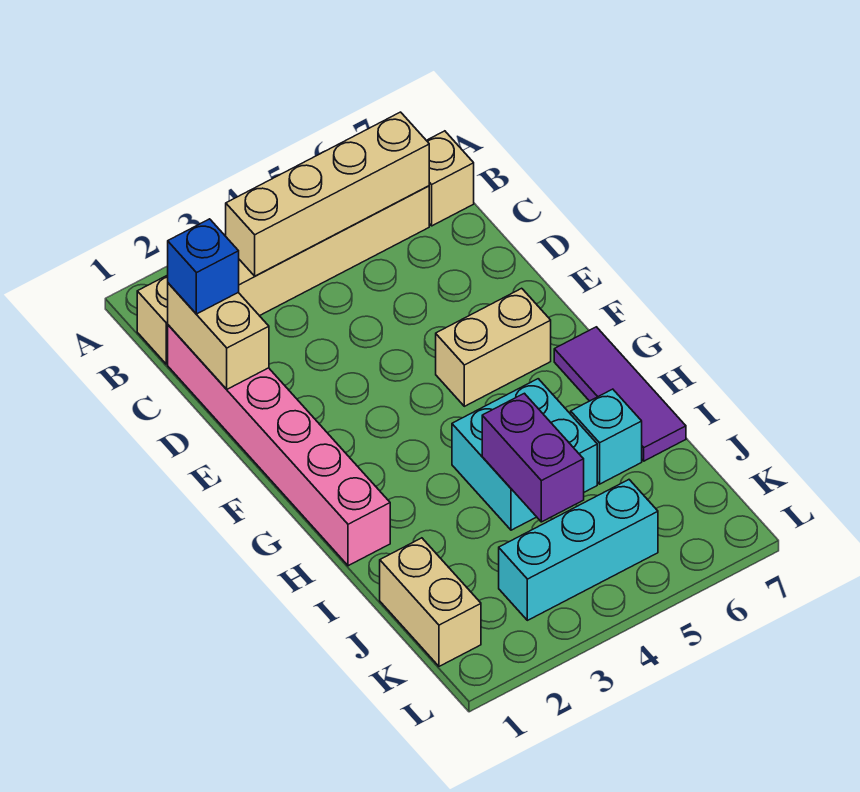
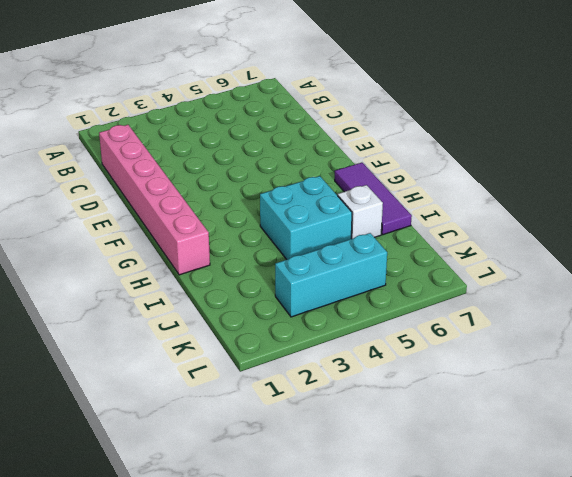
white brick I6 level 1 -> cyan brick I6 level 1
none -> tan brick B1:B6 level 1
none -> tan brick B7 level 1
none -> tan brick F5:F6 level 1

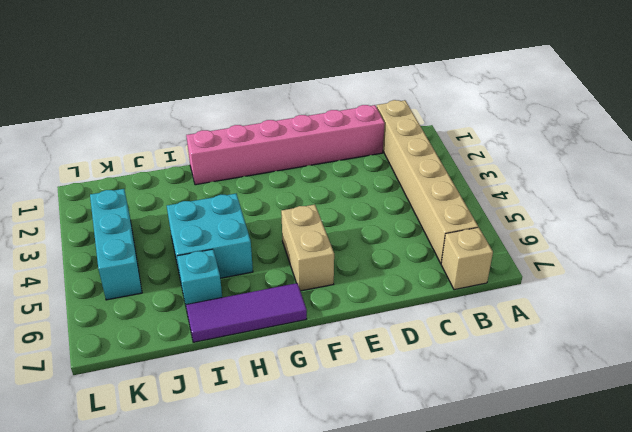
none -> tan brick J1:K1 level 1
none -> tan brick B3:B6 level 2
none -> tan brick C1:D1 level 2

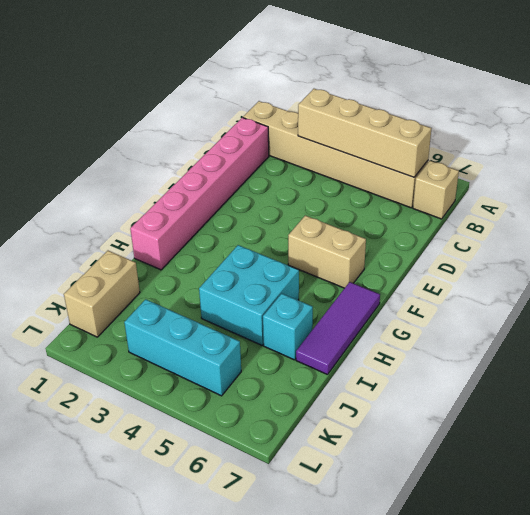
none -> tan brick C1:D1 level 2
none -> purple brick I4:J4 level 2
none -> blue brick C1 level 3

